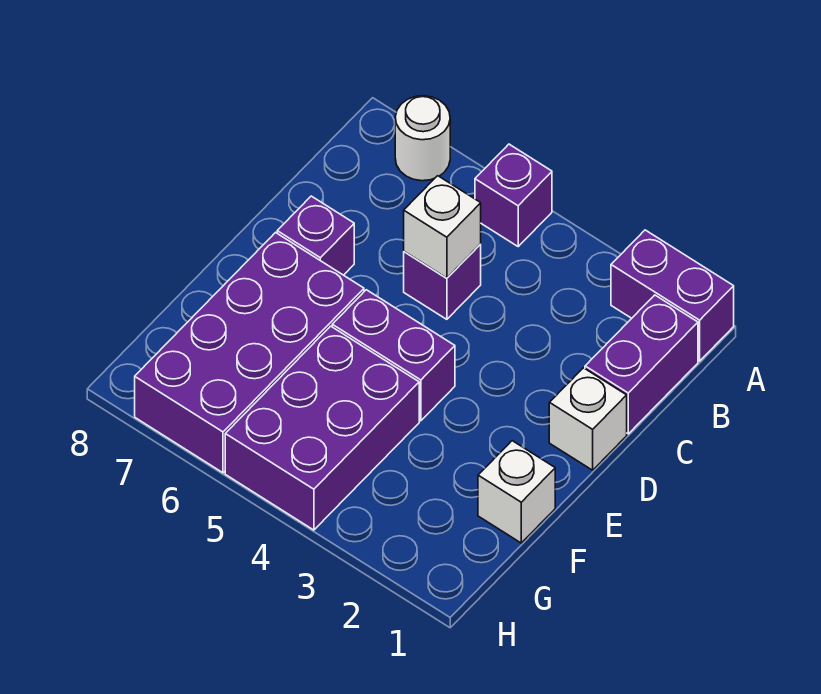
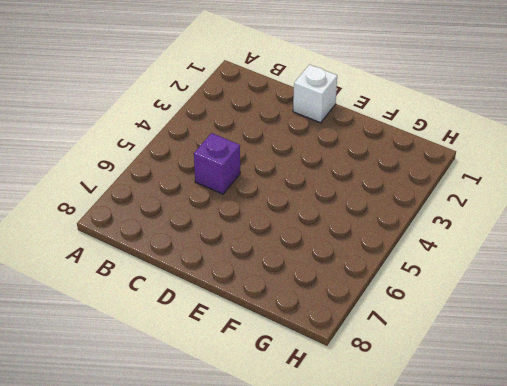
none -> purple brick A1:A2 level 1
none -> purple brick A5 level 1
none -> white round brick A7 level 1

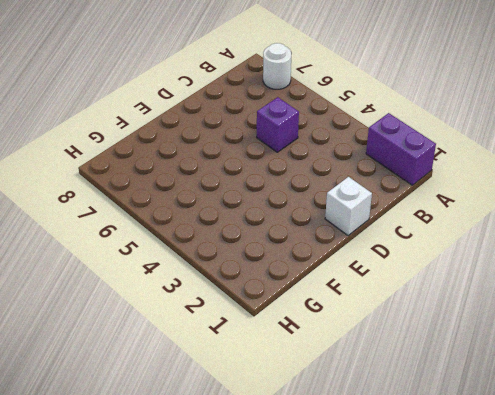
none -> purple brick A5 level 1
none -> purple brick B1:C1 level 1
none -> purple brick D7 level 1

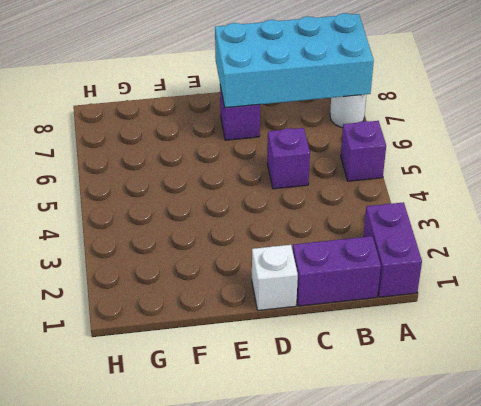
cyan brick A7:D8 level 2 -> none
none -> purple brick E4:E5 level 1
none -> purple brick E6:H7 level 1
none -> white brick F1 level 1

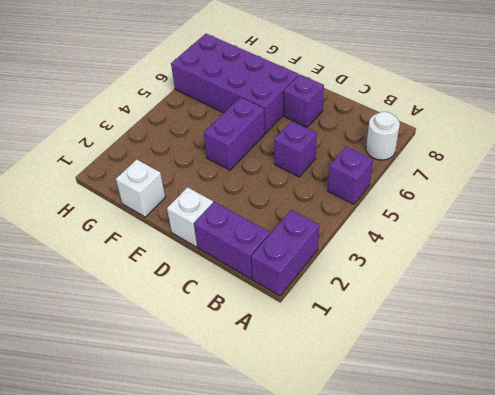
none -> purple brick F4:H5 level 1
none -> white brick C5 level 2

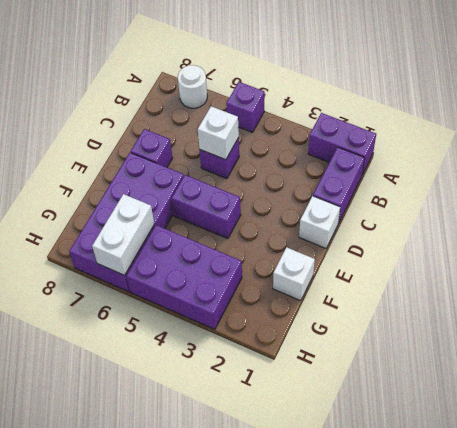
purple brick G3:H5 level 1 -> purple brick F4:H5 level 1
white brick G6:H6 level 2 -> none

